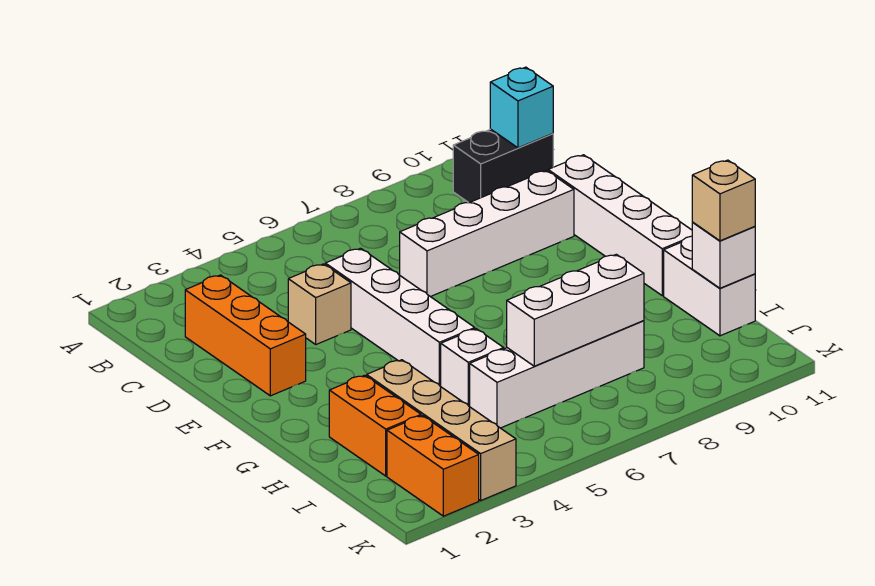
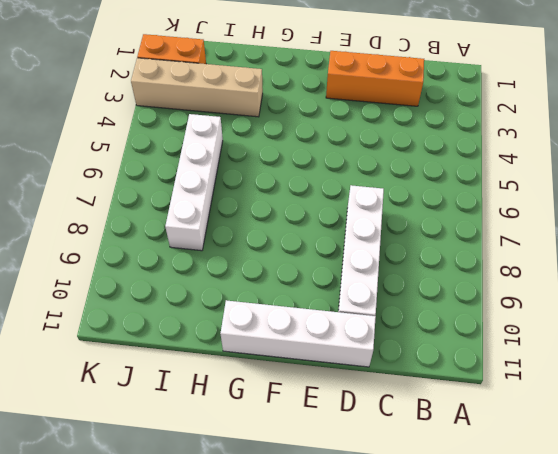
none -> black brick B10:B11 level 1
none -> tan brick D4 level 1
none -> white brick D5:G5 level 1

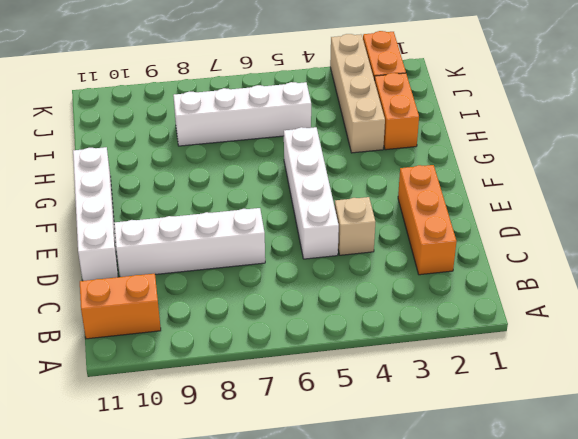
orange brick B10:B11 level 1 -> black brick B10:B11 level 1
none -> white brick H5 level 1
none -> white brick H11:I11 level 1
none -> cyan brick B11 level 2

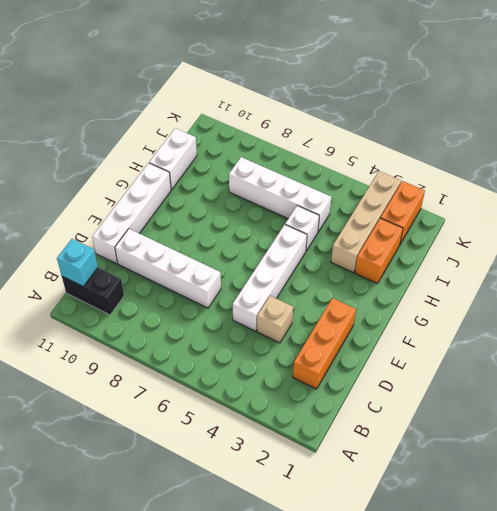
none -> white brick I6:I8 level 2
none -> white brick I11 level 2
none -> tan brick I11 level 3

